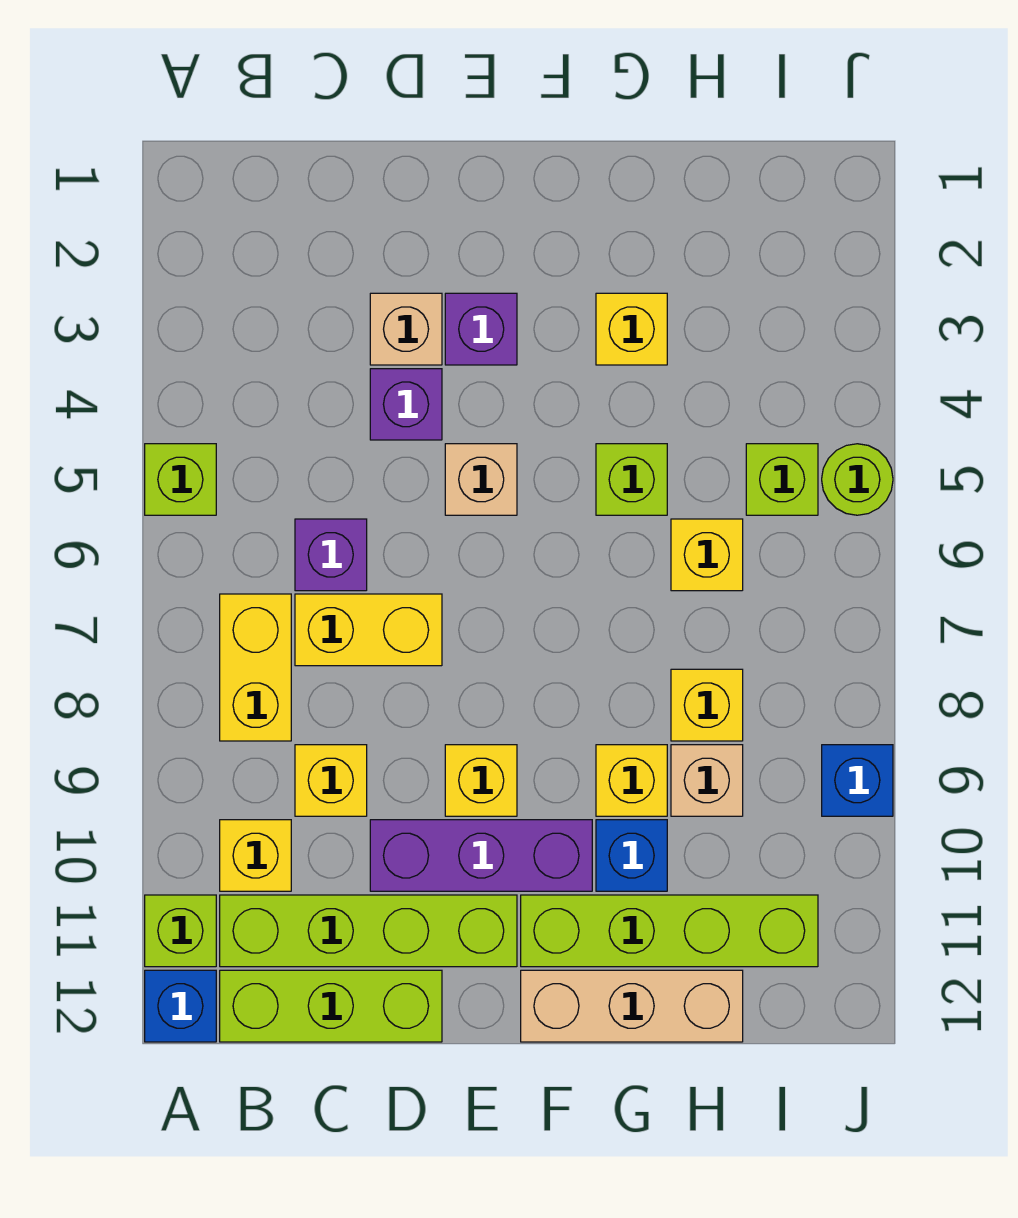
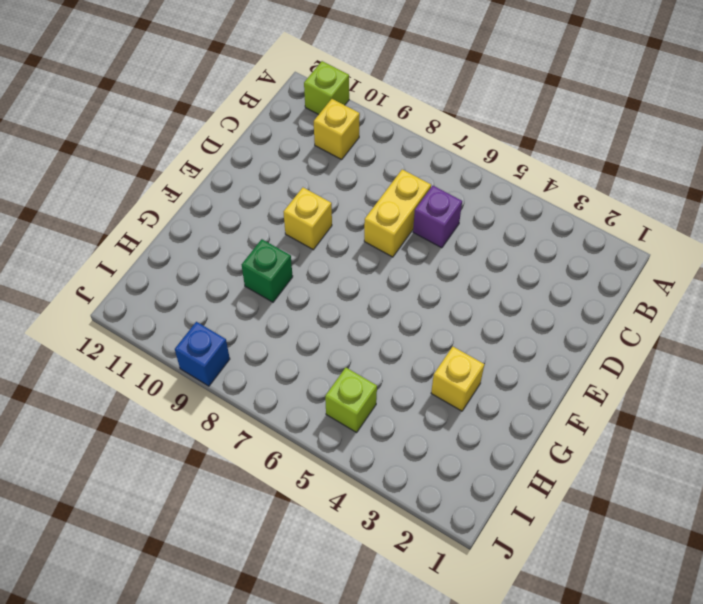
green brick G9 level 1 -> yellow brick G9 level 1
none -> lime brick A5 level 1
none -> blue brick A12 level 1
none -> yellow brick B7:B8 level 1

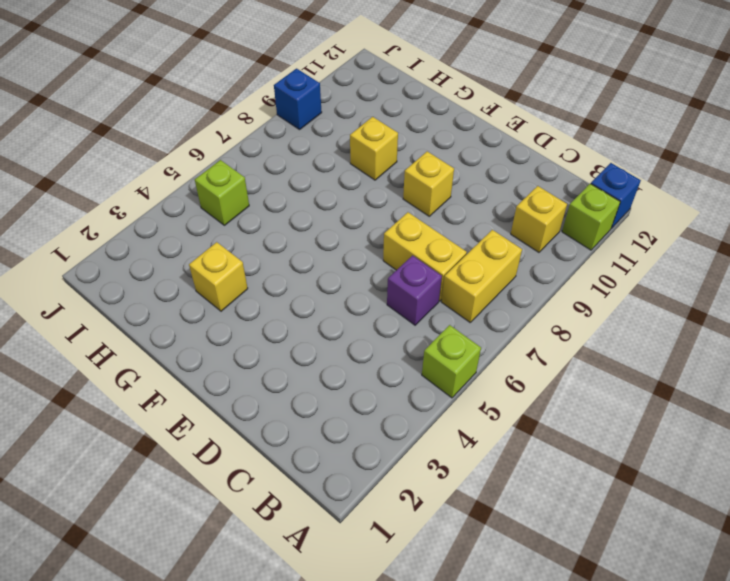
none -> lime brick B11:E11 level 1
none -> lime brick B12:D12 level 1
none -> yellow brick C9 level 1

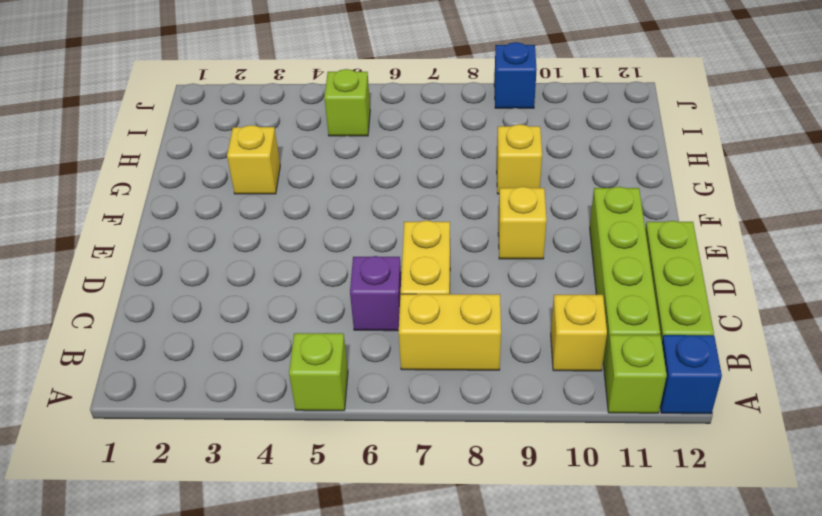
none -> yellow brick C9 level 1
none -> tan brick D3 level 1
none -> purple brick D4 level 1

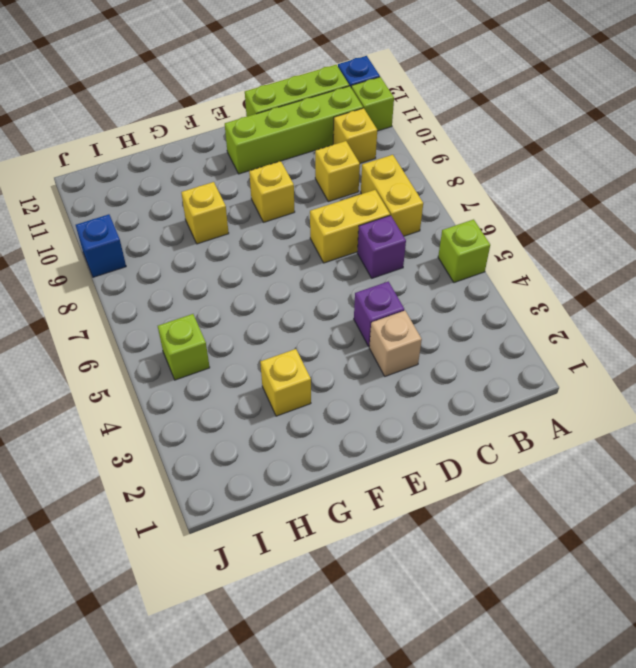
none -> purple brick D10:F10 level 1
none -> purple brick E3 level 1
none -> tan brick E5 level 1

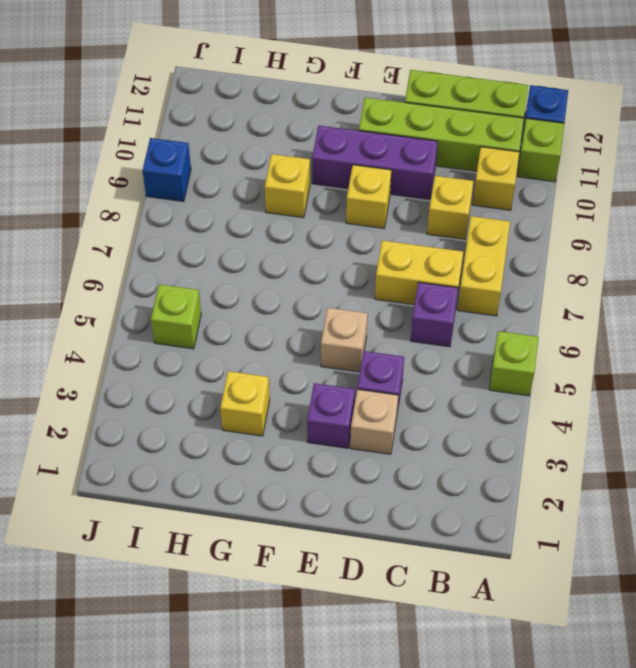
none -> lime brick F11:I11 level 1
none -> tan brick F12:H12 level 1
none -> lime brick G5 level 1

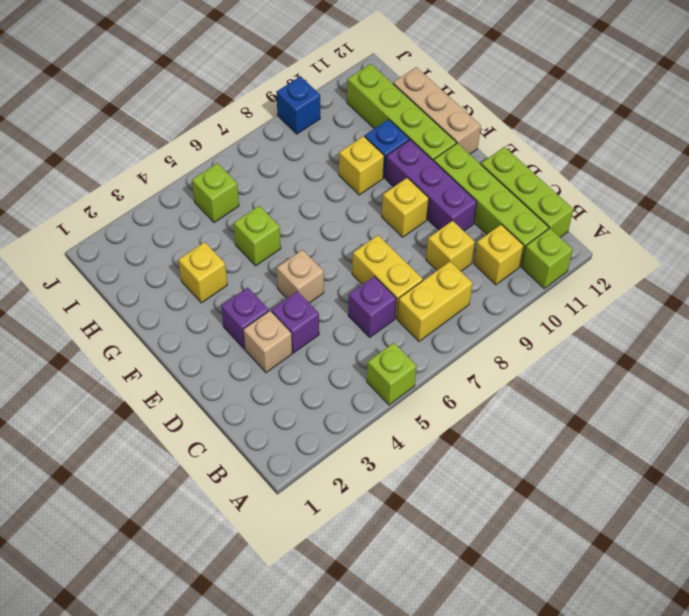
none -> blue brick A12 level 1
none -> yellow brick H6 level 1
none -> yellow brick H8 level 1

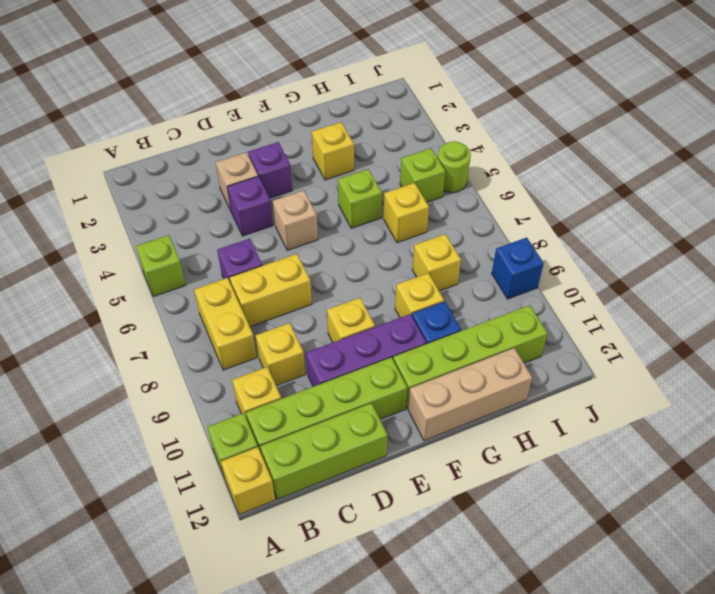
yellow brick A12 level 1 -> blue brick A12 level 1
none -> tan brick H9 level 1

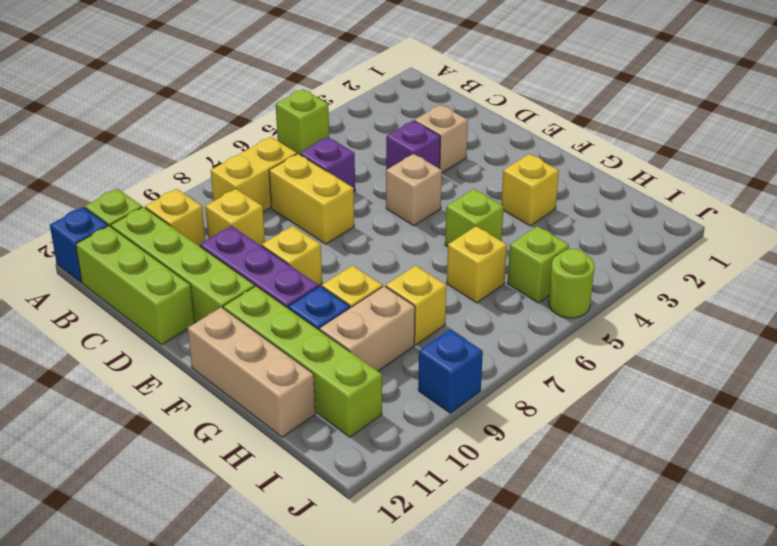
tan brick H9:H10 level 1 -> tan brick H9 level 1
none -> purple brick E3 level 1

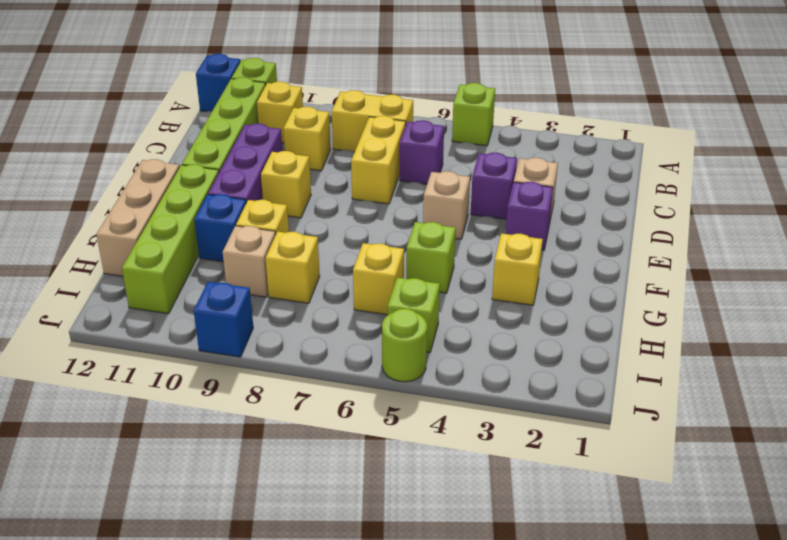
none -> lime brick B12:D12 level 1

